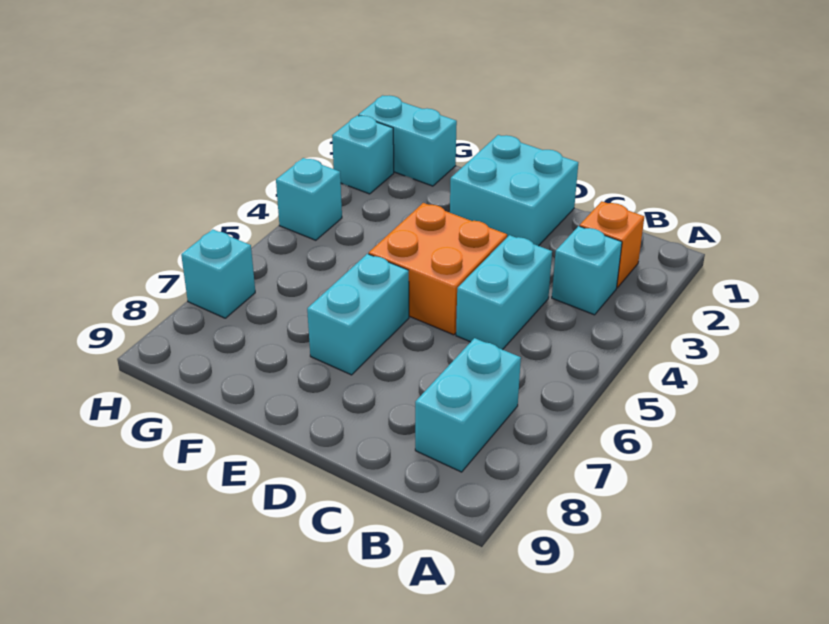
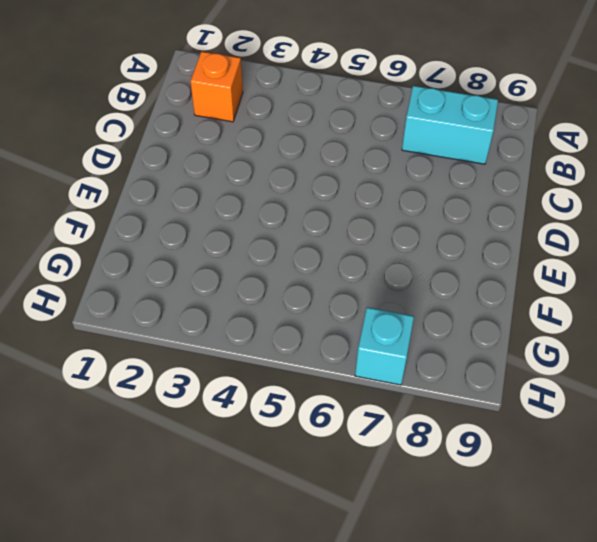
none -> cyan brick B3 level 1
none -> cyan brick C4:C5 level 1

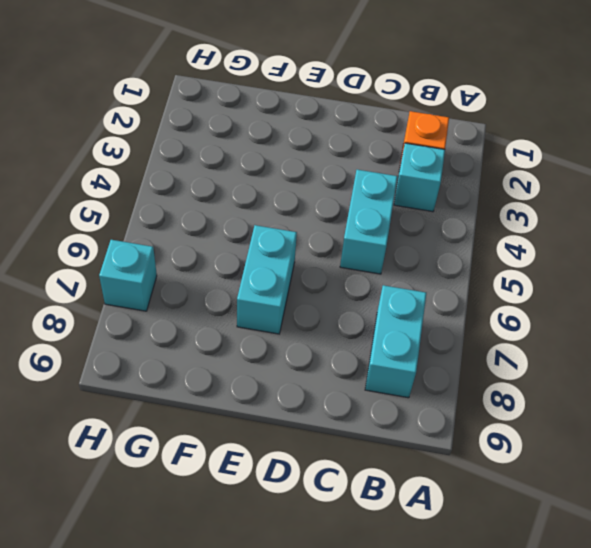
none -> cyan brick D1:E2 level 1
none -> orange brick D4:E5 level 1

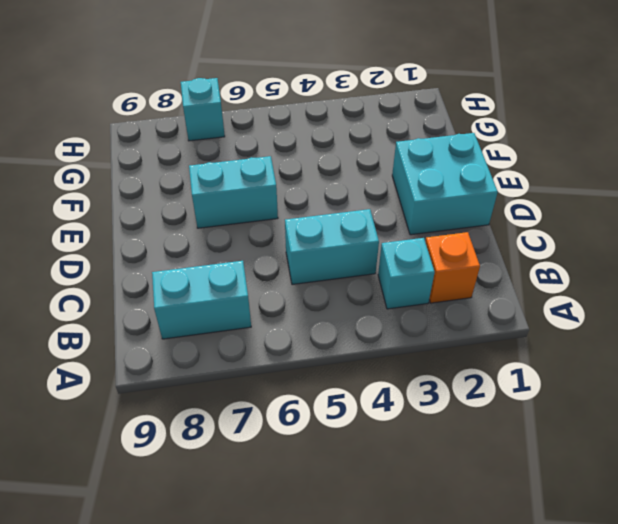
none -> orange brick D4:E5 level 1
none -> cyan brick G1:H1 level 1

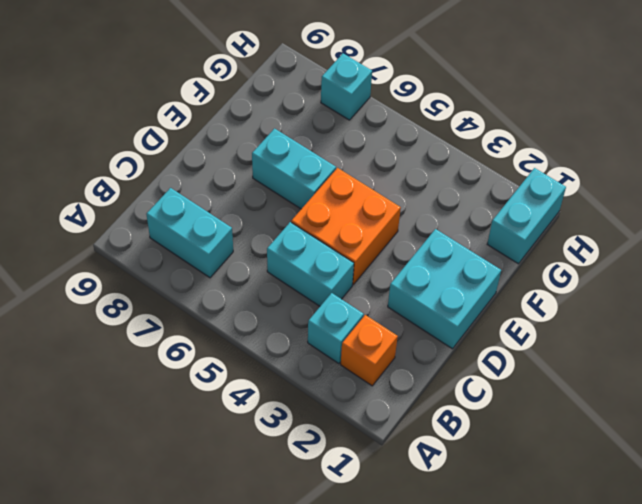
none -> cyan brick H2 level 1
none -> cyan brick H4 level 1

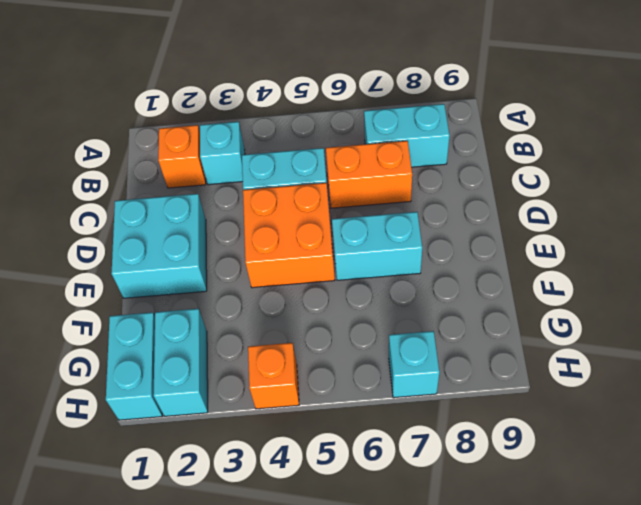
orange brick C6:C7 level 1 -> none
cyan brick G2:H2 level 1 -> cyan brick H2 level 1
orange brick H4 level 1 -> cyan brick H4 level 1

